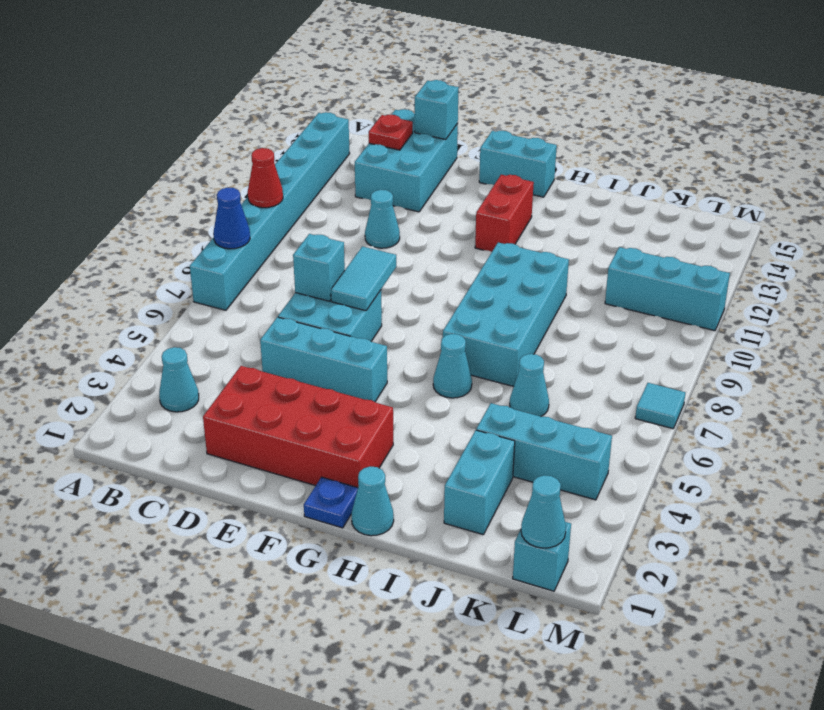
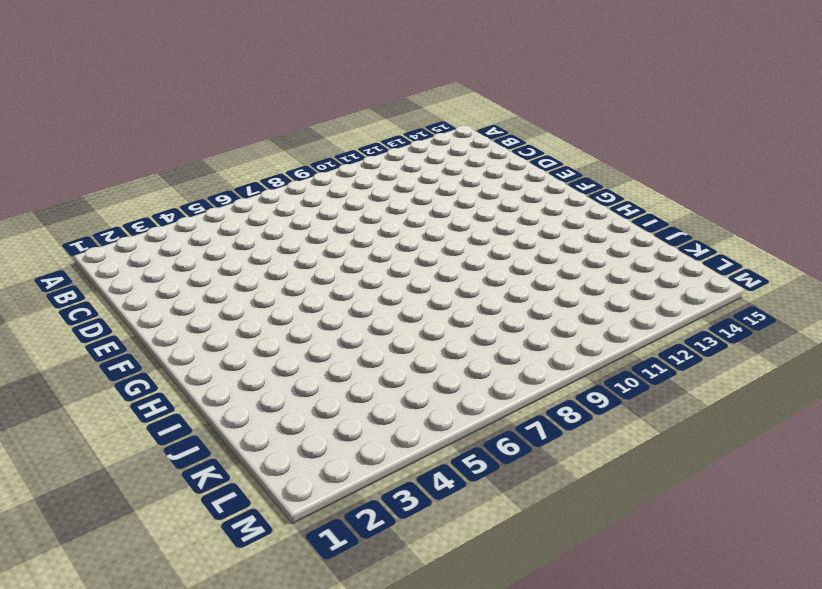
none -> cyan brick A7:A14 level 1
none -> cyan cone B3 level 1
none -> cyan brick C13:D15 level 1

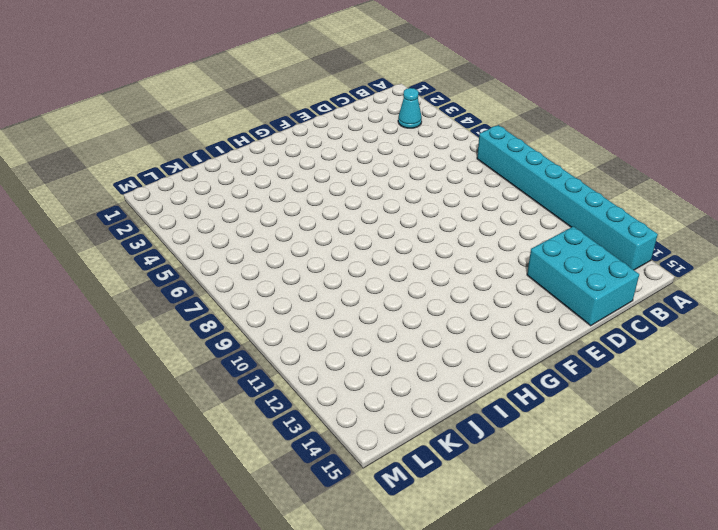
none -> red brick D2:G3 level 1
none -> cyan brick D5:F5 level 1
none -> cyan brick D6:E7 level 1

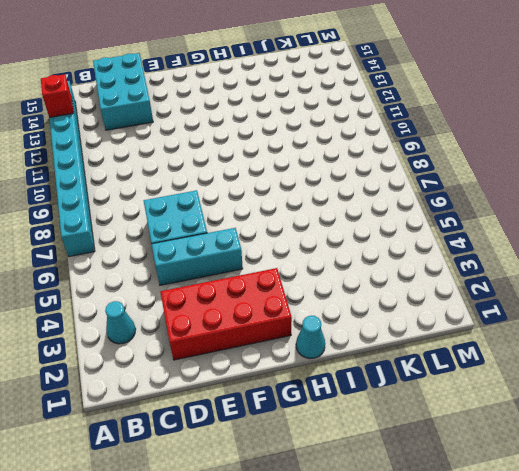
red brick A13 level 2 -> none
none -> cyan cone D11 level 1
none -> cyan brick F15:G15 level 1
none -> blue plate G1 level 1

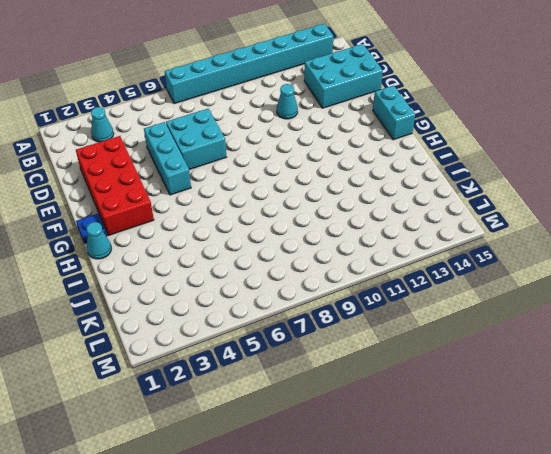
none -> red brick G12:G13 level 1
none -> cyan cone H6 level 1
none -> cyan brick H7:I10 level 1

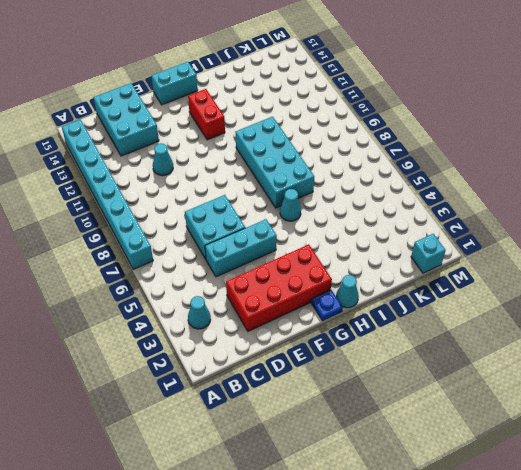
none -> cyan brick J2:J3 level 1
none -> cyan brick J4:L4 level 1
none -> cyan cone J6 level 1

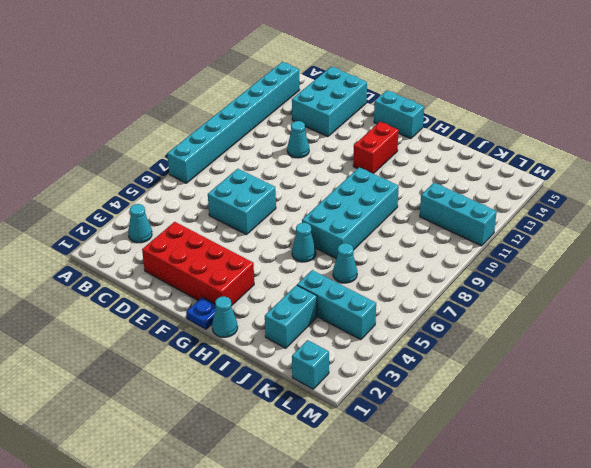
none -> cyan brick D5:F5 level 1
none -> cyan tile M7 level 1
none -> blue cone A8 level 2

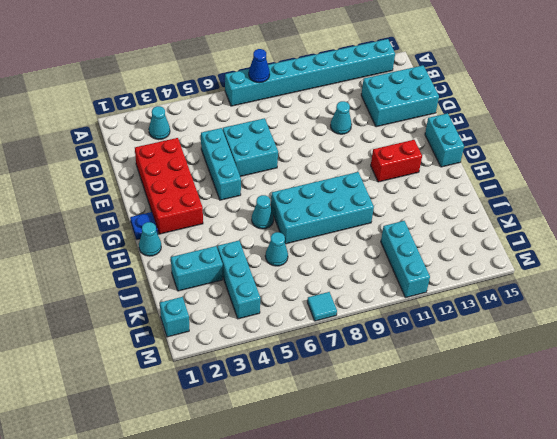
none -> red cone A10 level 2
none -> red plate C14 level 2
none -> cyan brick D7 level 2

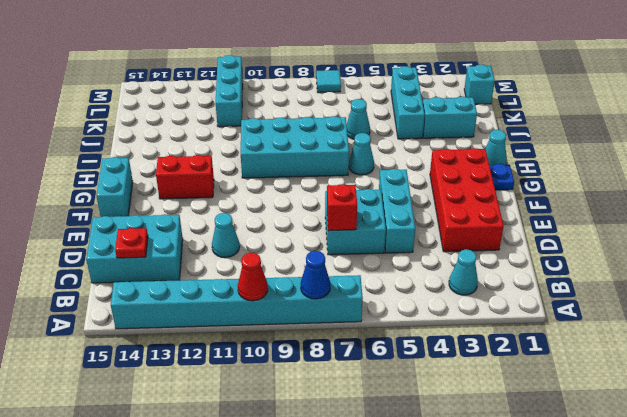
red brick D7 level 2 -> cyan brick D7 level 2
none -> cyan brick D15 level 2
none -> cyan tile E7:E8 level 2
none -> cyan cone L1 level 2

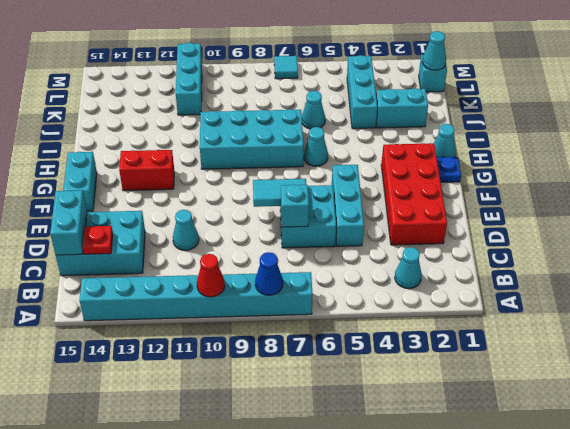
cyan brick C15:D15 level 2 -> cyan brick D15 level 2

